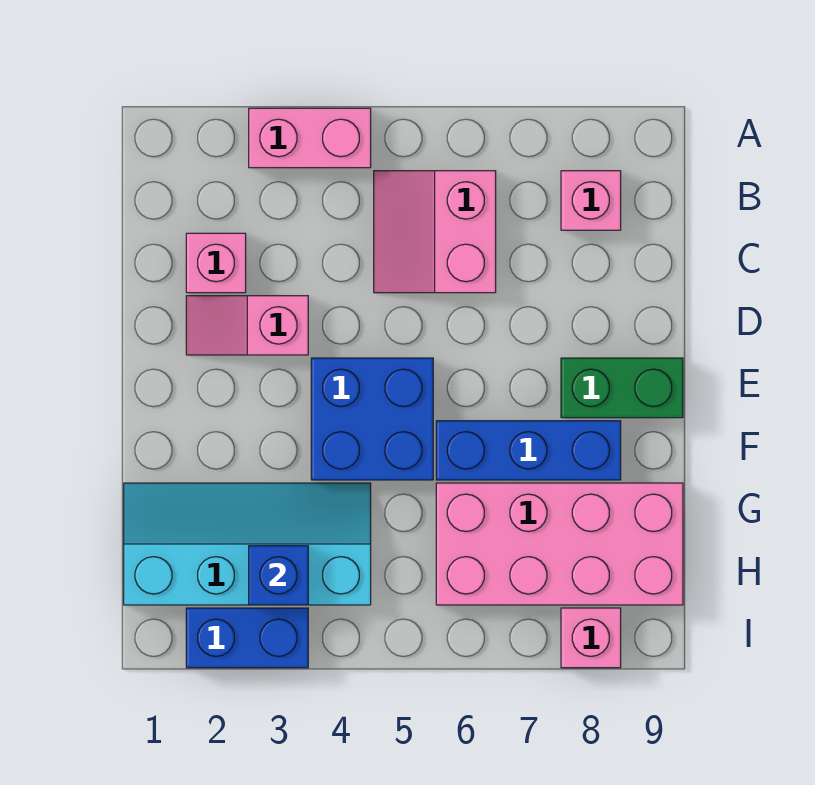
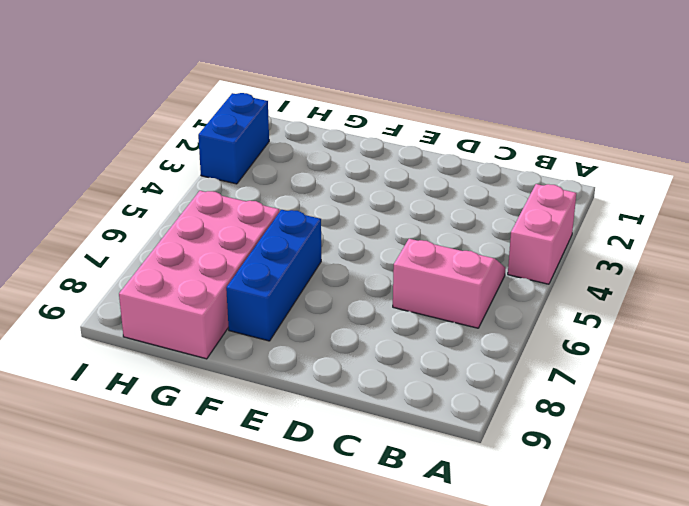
none -> pink brick B8 level 1
none -> pink brick C2 level 1
none -> pink slope D2:D3 level 1 top 3

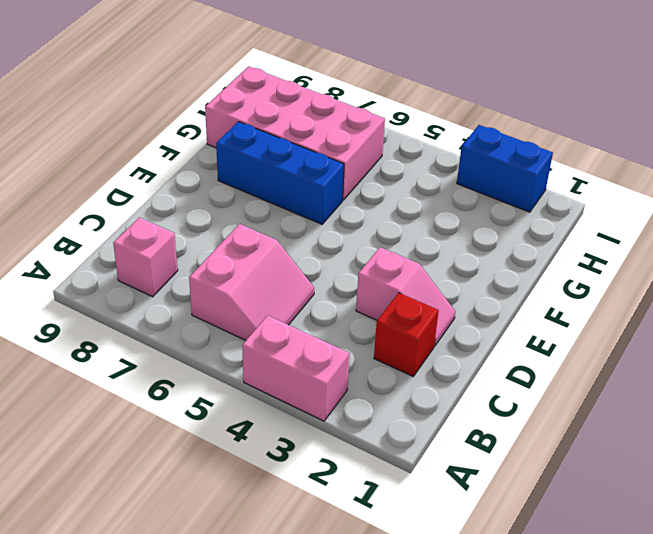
red brick C2 level 1 -> pink brick C2 level 1
none -> blue brick E4:F5 level 1
none -> green brick E8:E9 level 1
none -> cyan slope G1:H4 level 1 top H

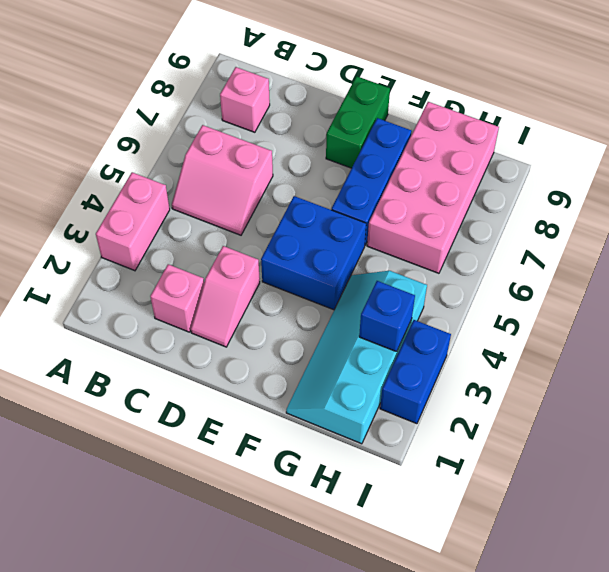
none -> pink brick I8 level 1

